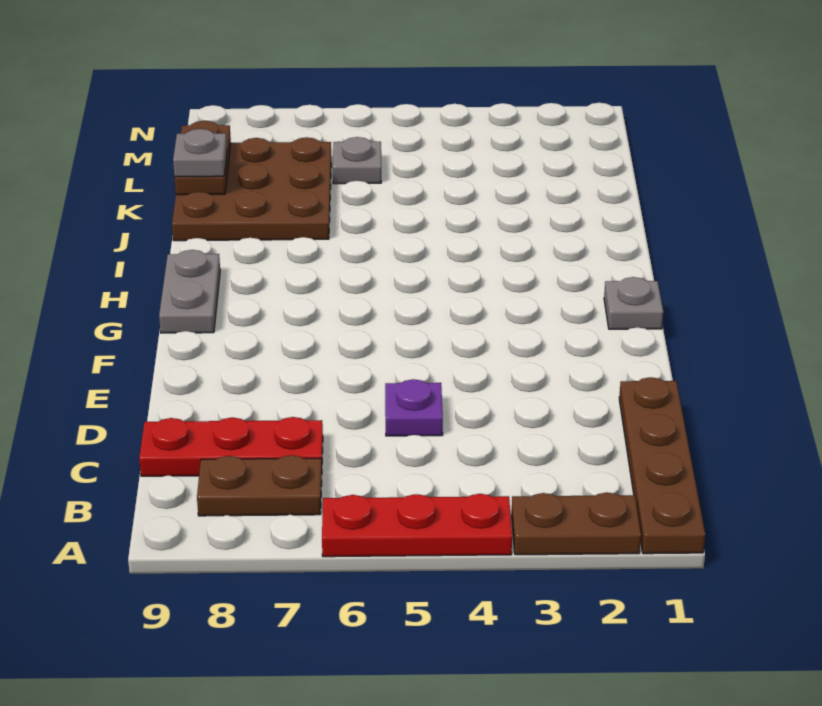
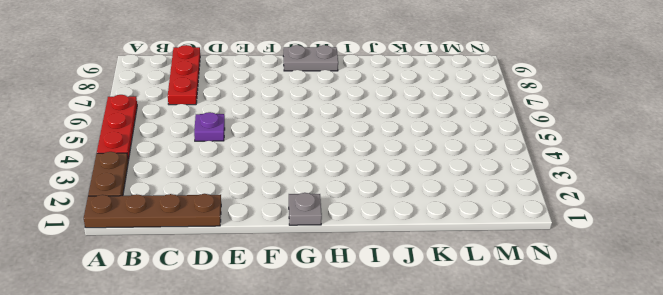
none -> brown plate B7:B8 level 1
none -> brown plate J7:L9 level 1
none -> grey plate L6 level 1

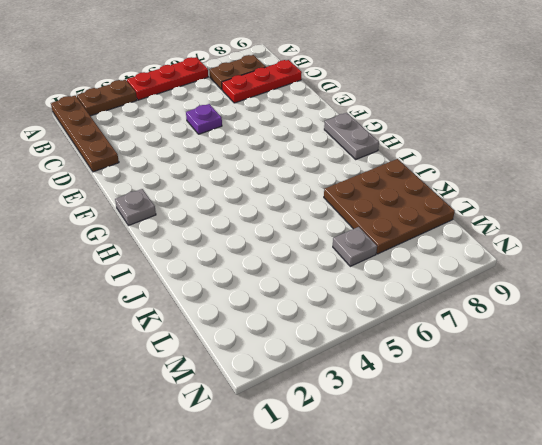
none -> brown plate K9:L9 level 2
none -> grey plate K9 level 3

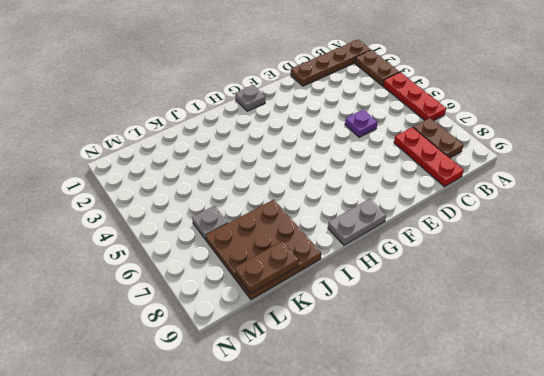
none -> grey plate K9 level 3

